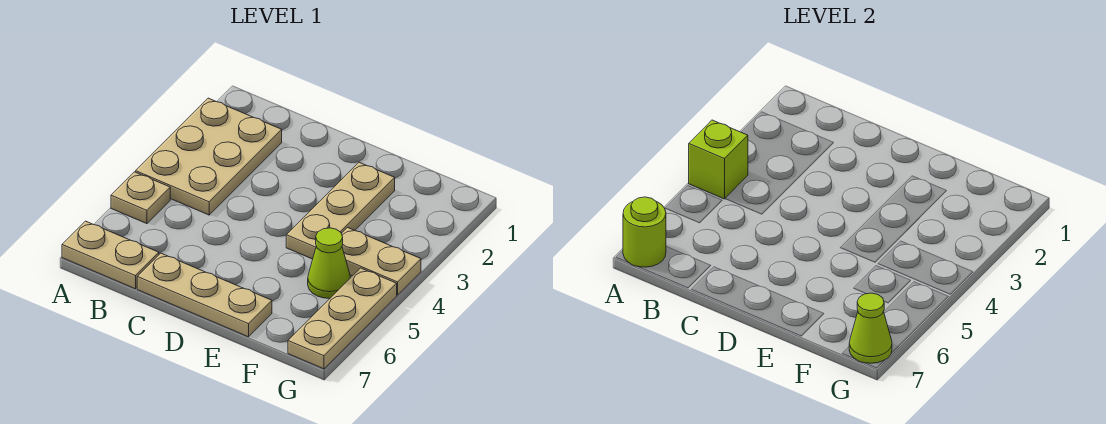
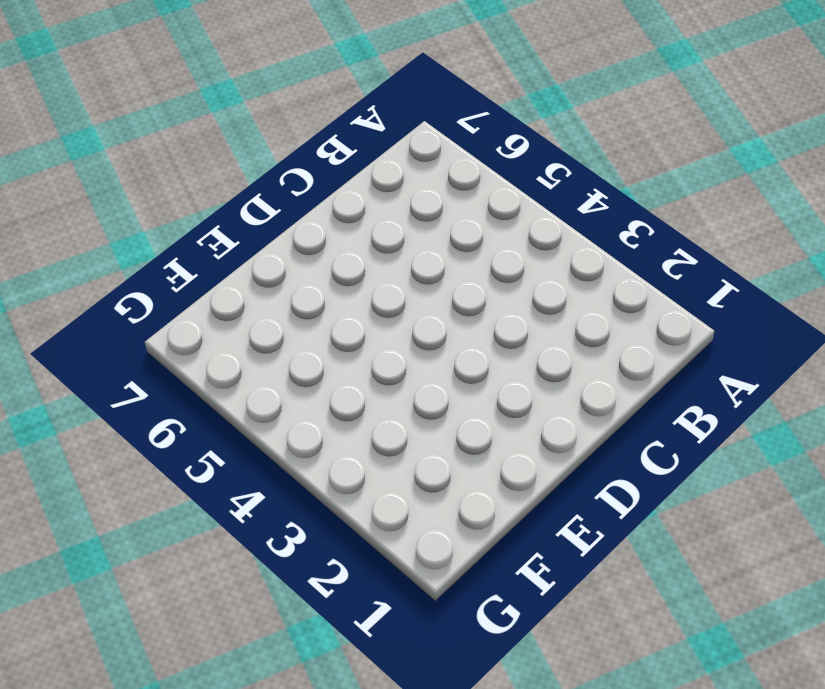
none -> tan plate A2:B4 level 1
none -> tan plate A5 level 1

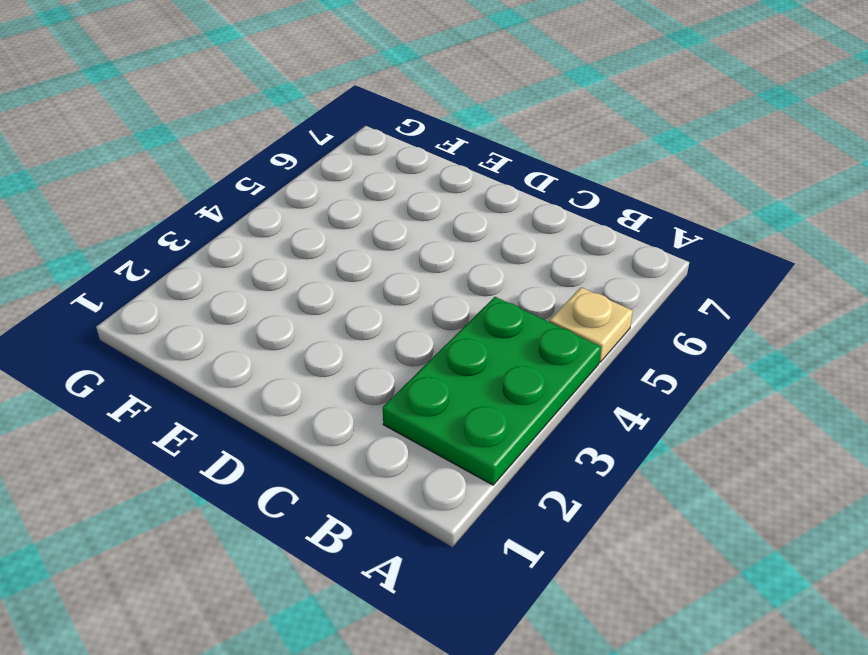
green plate A2:B4 level 1 -> tan plate A2:B4 level 1
none -> tan plate A7:B7 level 1
none -> tan plate C7:E7 level 1

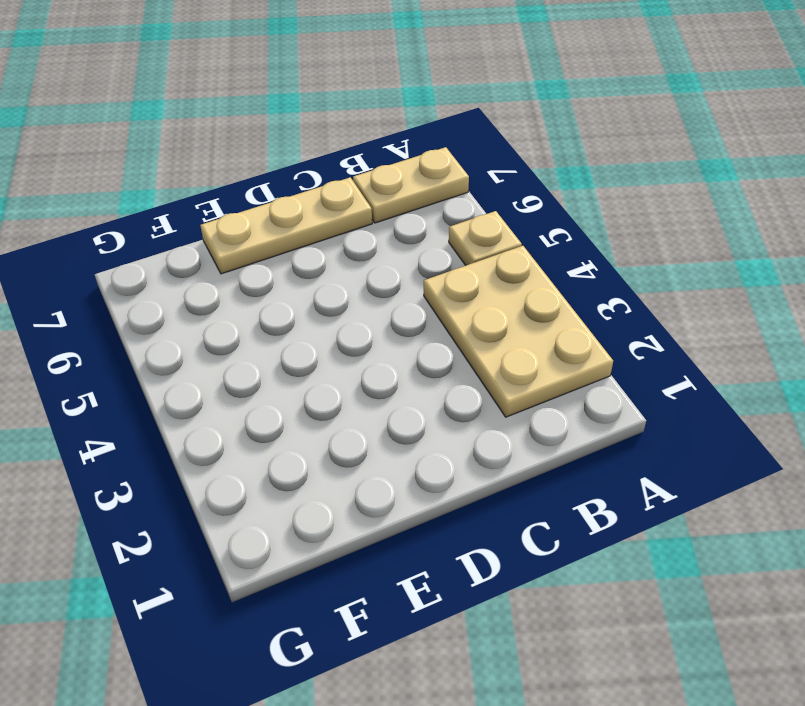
none -> tan plate E2:E4 level 1
none -> tan plate F4:G4 level 1

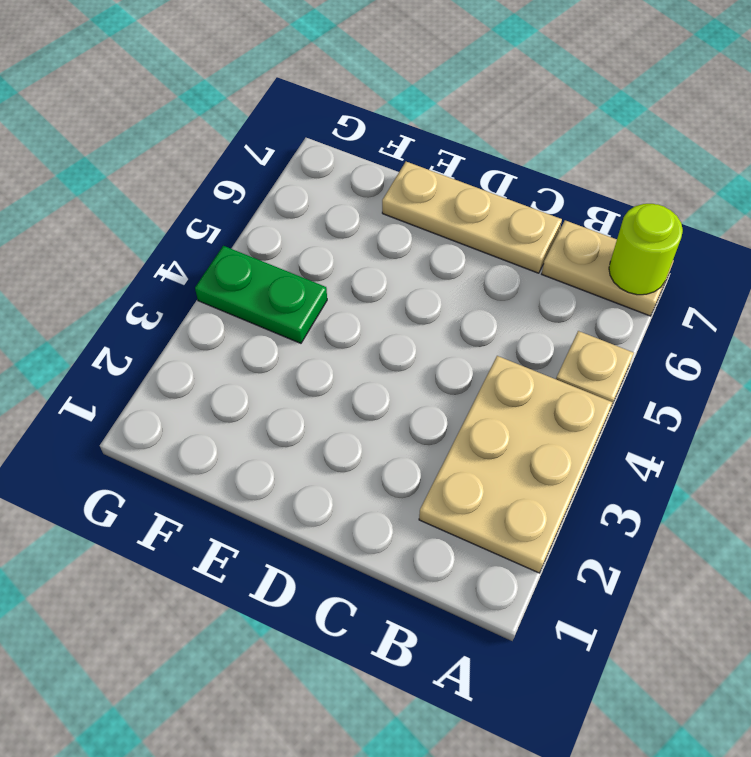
green plate F4:G4 level 1 -> tan plate F4:G4 level 1
none -> tan plate E2:E4 level 1
none -> lime cone F5 level 1

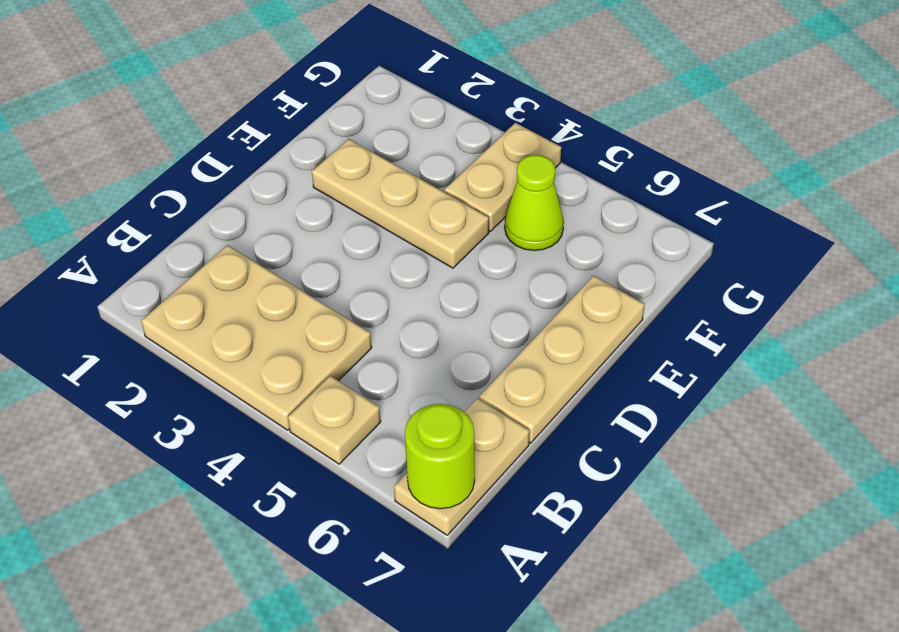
none -> tan plate G5:G7 level 1
none -> lime brick A4 level 2

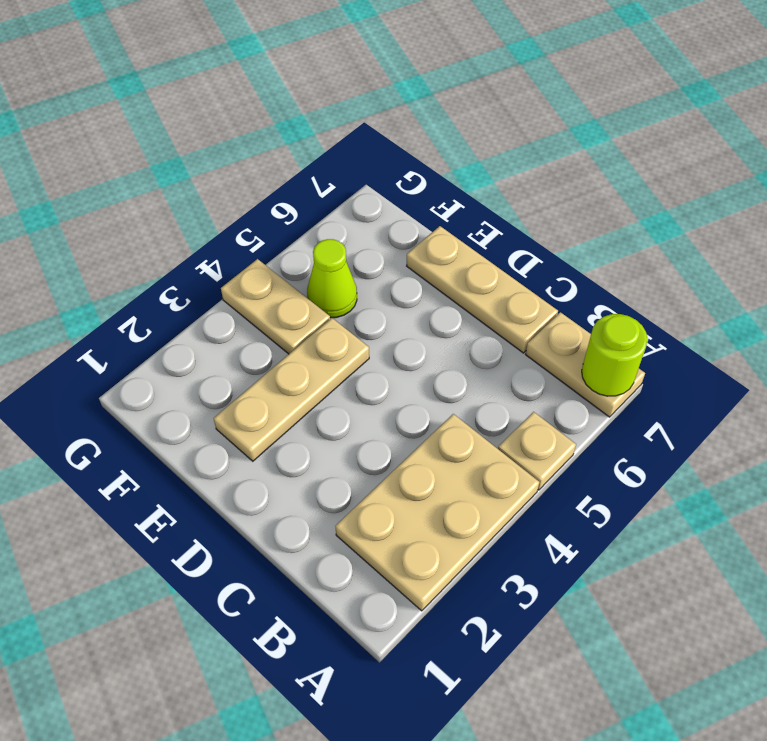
none -> tan plate G5:G7 level 1
none -> lime brick A4 level 2

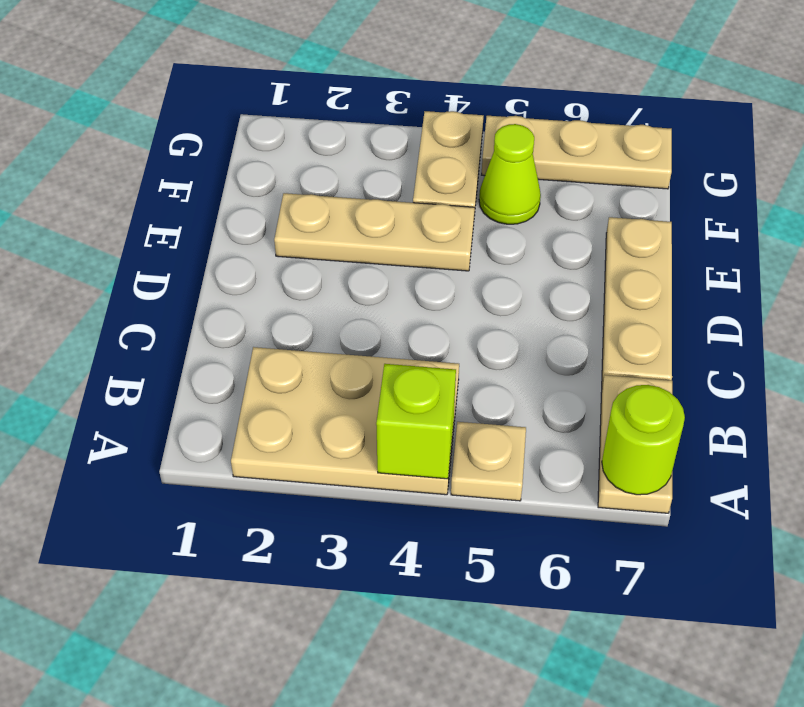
none -> lime cone G7 level 2

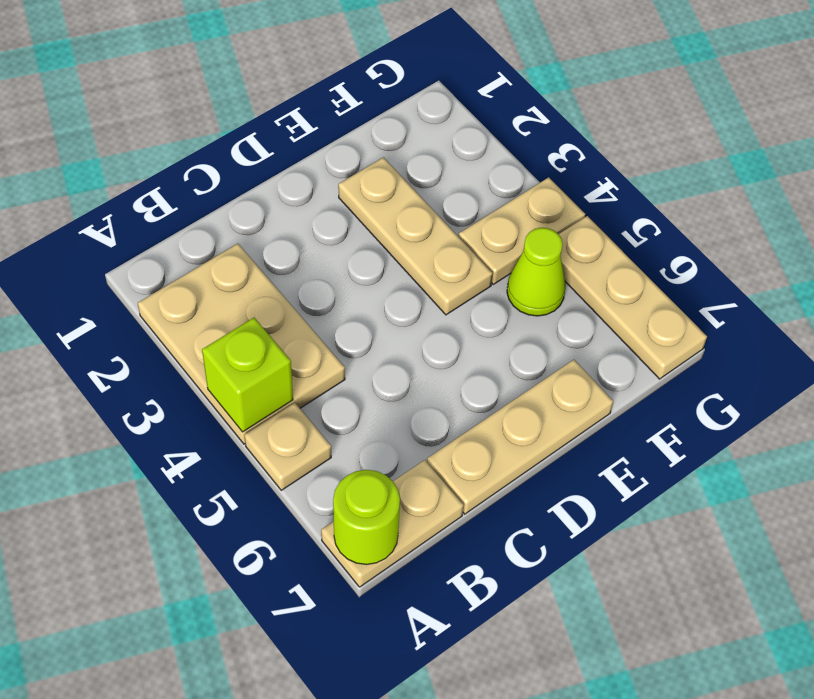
none -> lime cone G7 level 2

